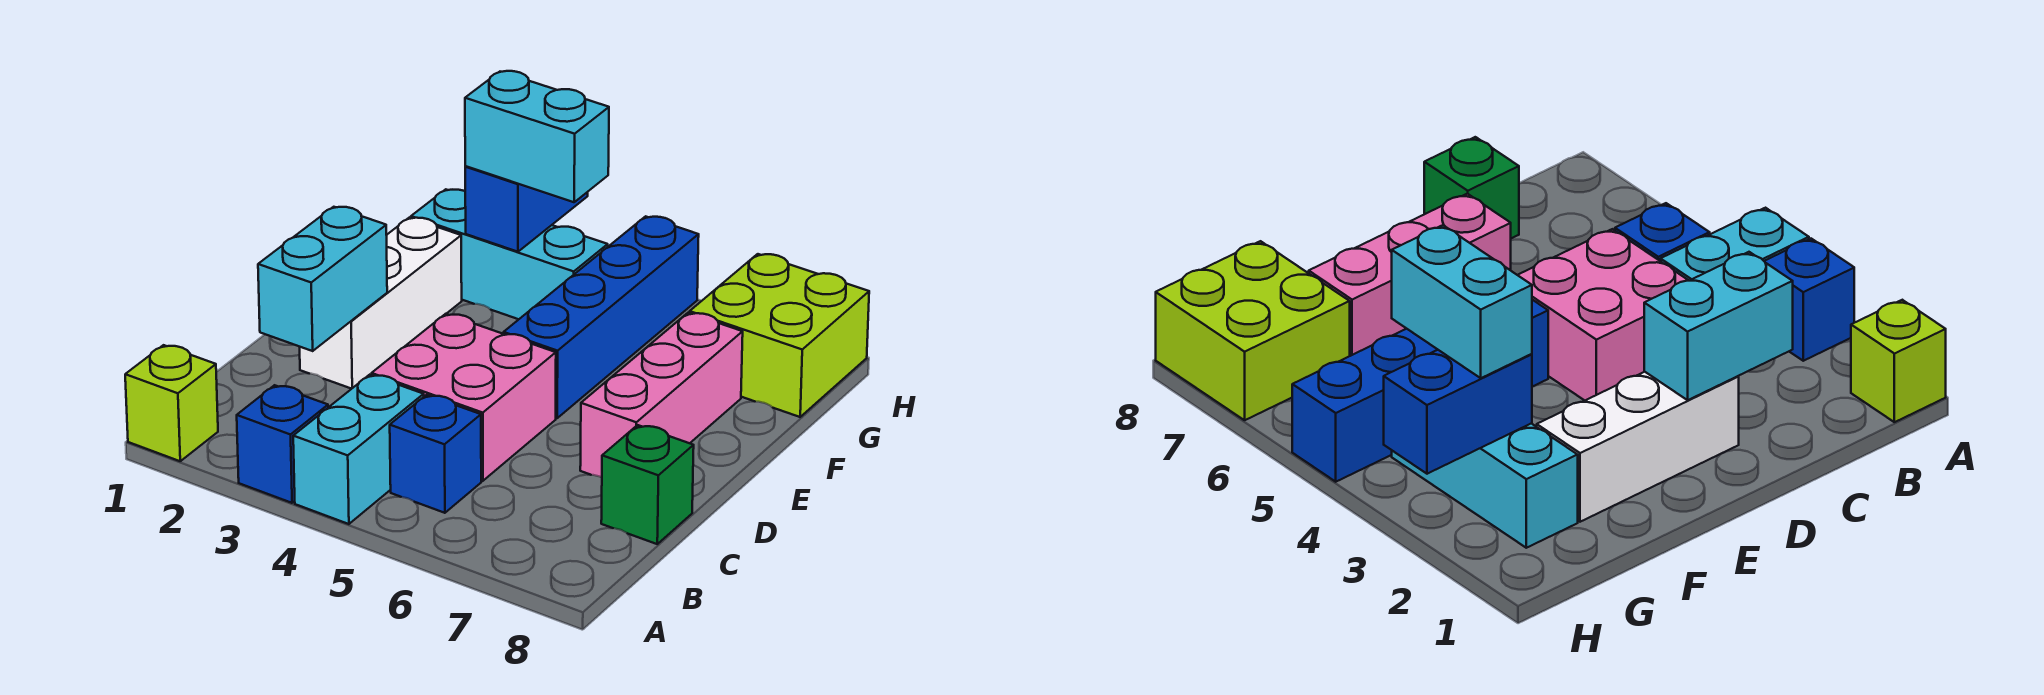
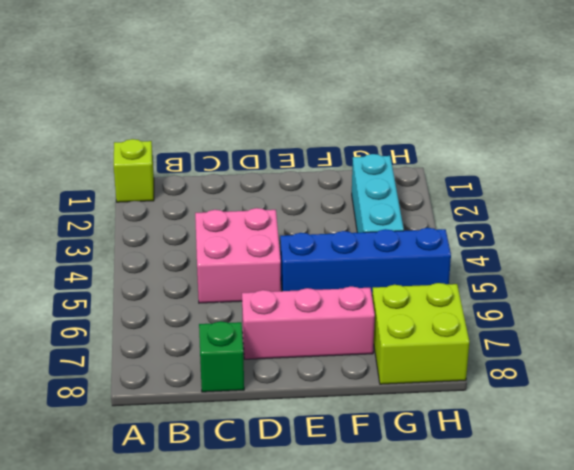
none -> blue brick A3 level 1
none -> cyan brick A4:B4 level 1
none -> blue brick B5 level 1

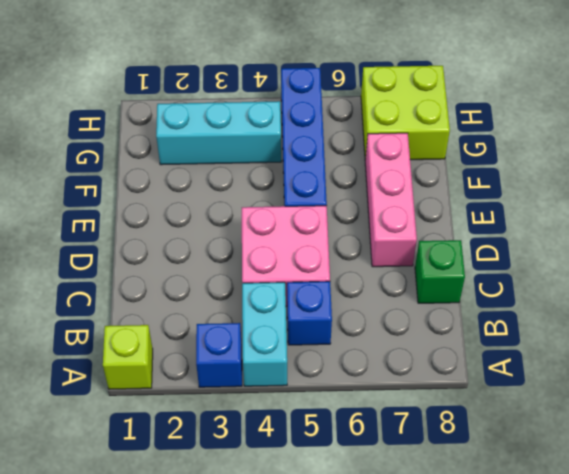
none -> white brick D2:F2 level 1
none -> cyan brick C2:D2 level 2
none -> blue brick G3:H3 level 2

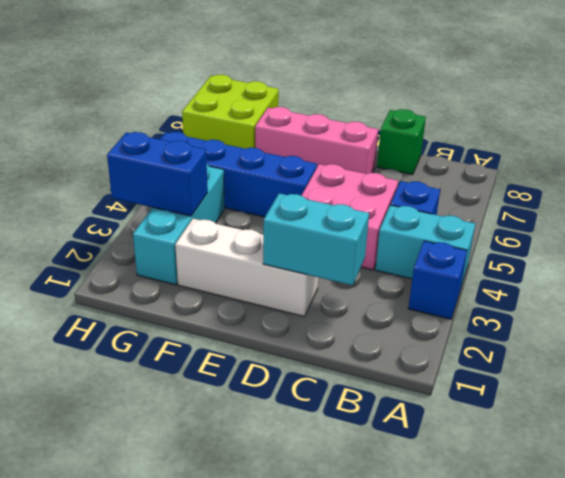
none -> lime brick A1 level 1
none -> cyan brick G3:G4 level 3

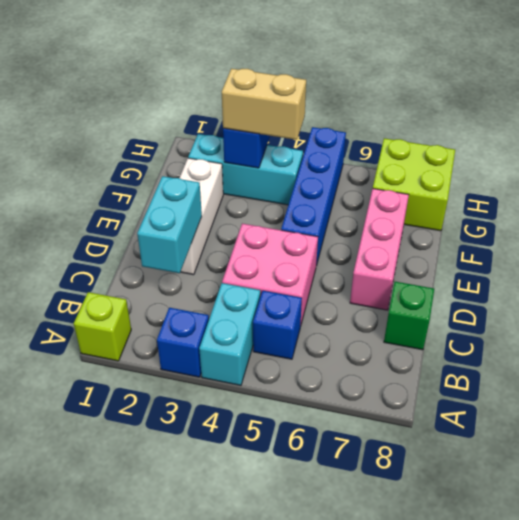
tan brick G3:G4 level 3 -> cyan brick G3:G4 level 3

